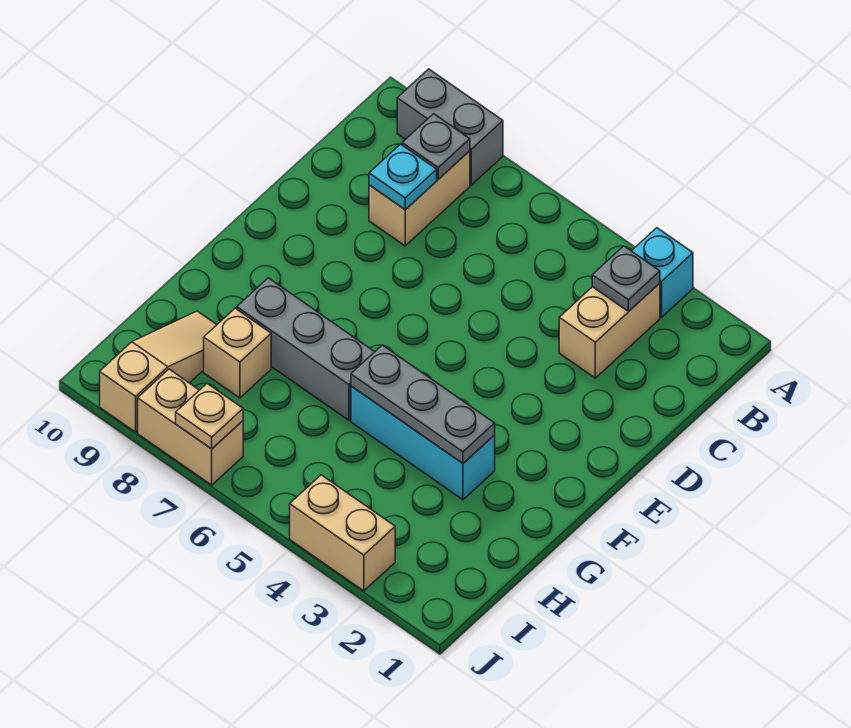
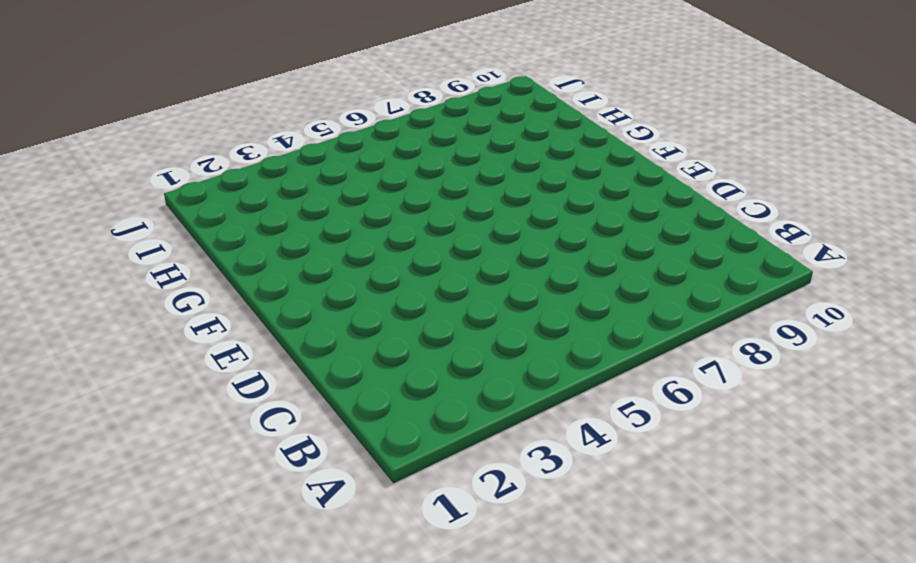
none -> cyan brick A3 level 1
none -> grey brick A8:A9 level 1
none -> tan brick B3:C3 level 1

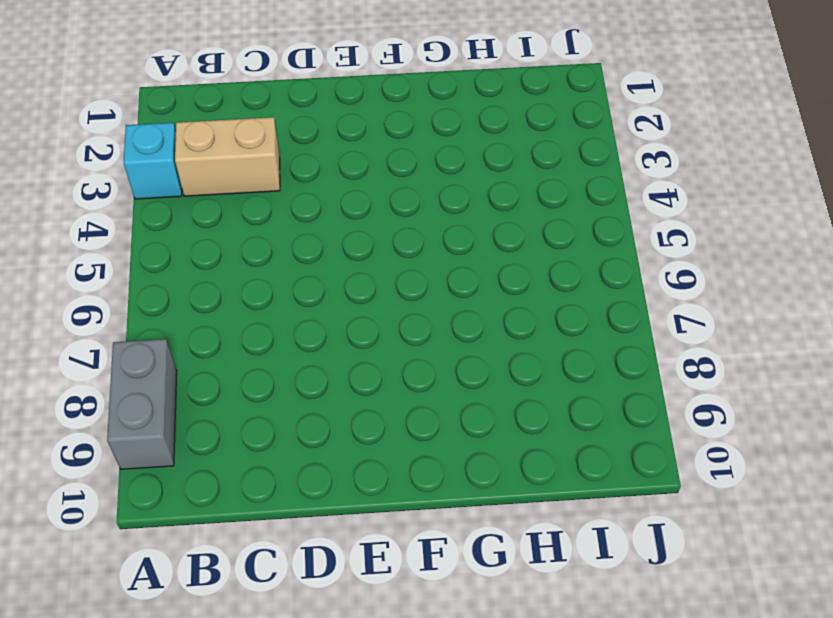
none -> tan brick B8:C8 level 1
none -> cyan brick G3:G5 level 1
none -> grey brick G6:G8 level 1

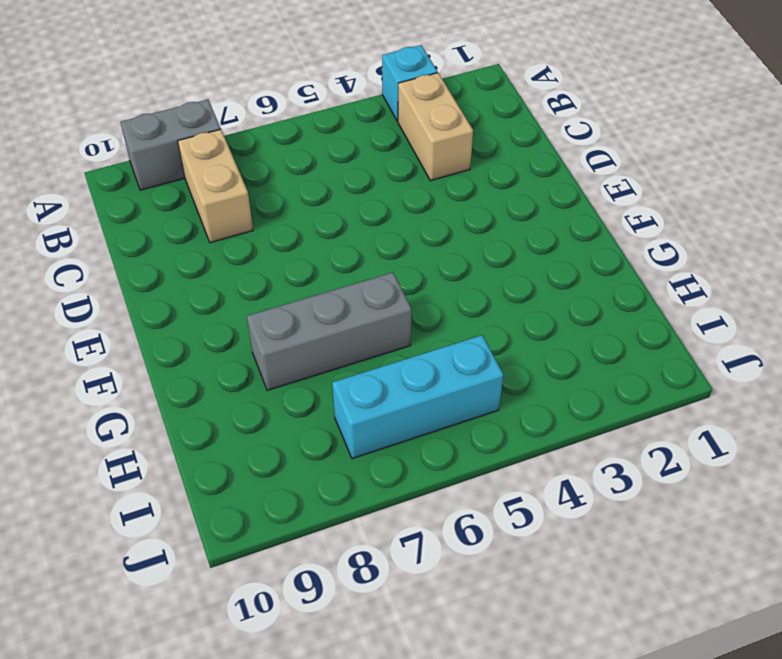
cyan brick I5:I7 level 1 -> cyan brick G3:G5 level 1
none -> tan brick H8 level 1
none -> tan slope H9:J9 level 1 top J
none -> tan brick J3:J4 level 1

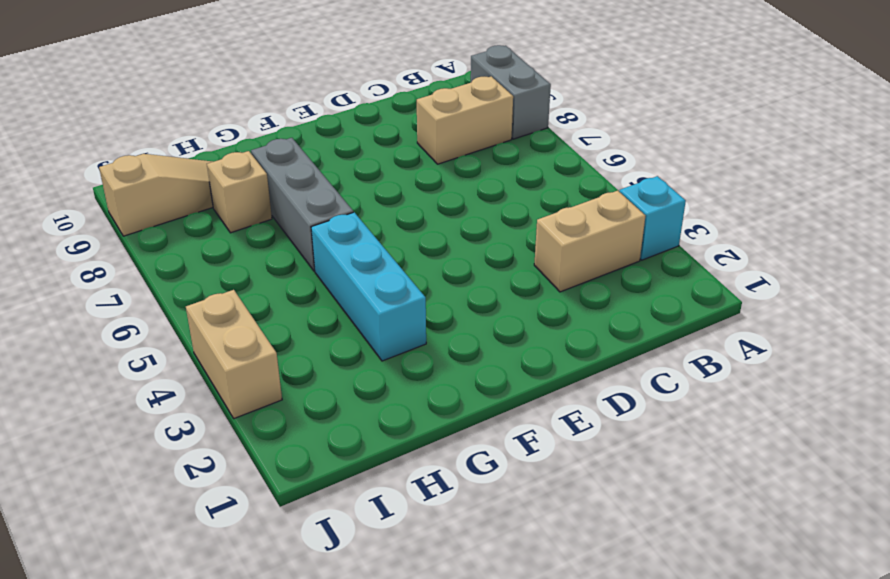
none -> tan brick J7:J8 level 1
none -> grey plate B3 level 2
none -> grey plate B8 level 2

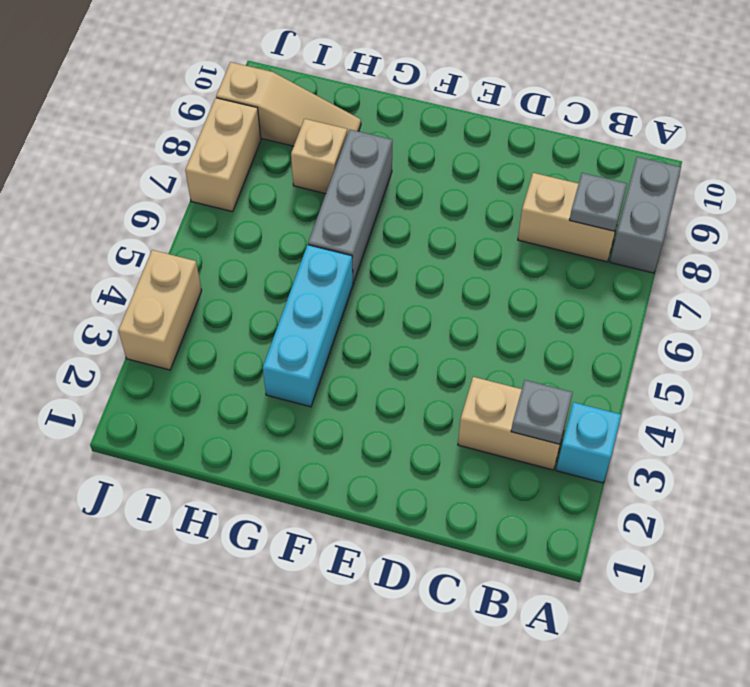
none -> cyan plate C8 level 2
none -> grey plate G3:G5 level 2
none -> tan plate J7 level 2

